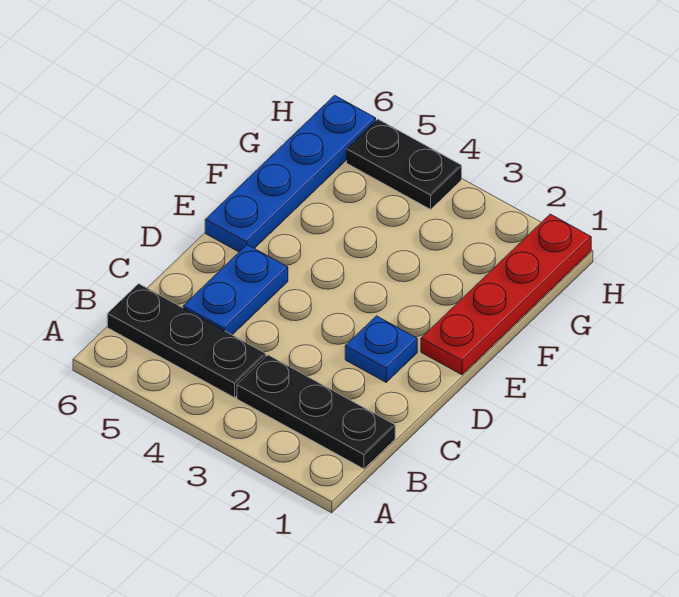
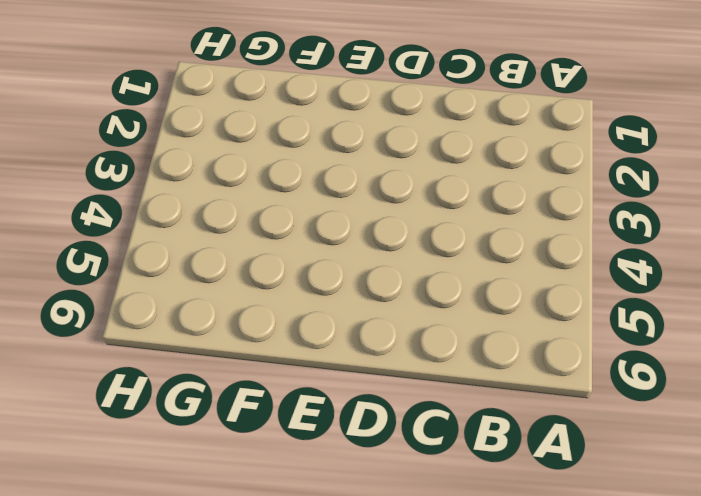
none -> black plate B1:B3 level 1
none -> black plate B4:B6 level 1

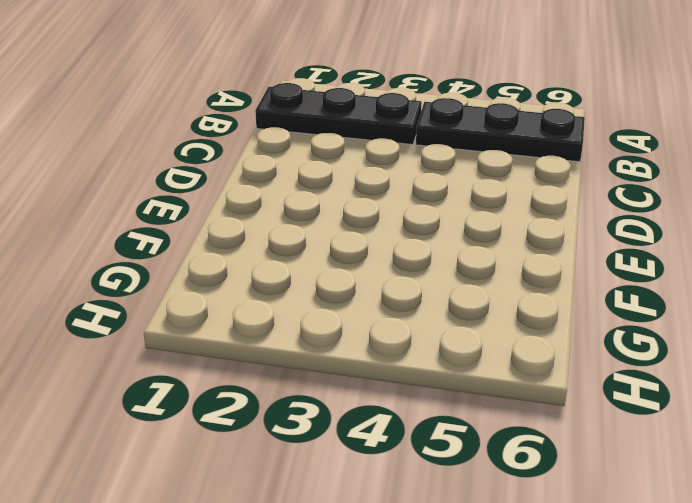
none -> blue plate C5:D5 level 1
none -> blue plate D2 level 1

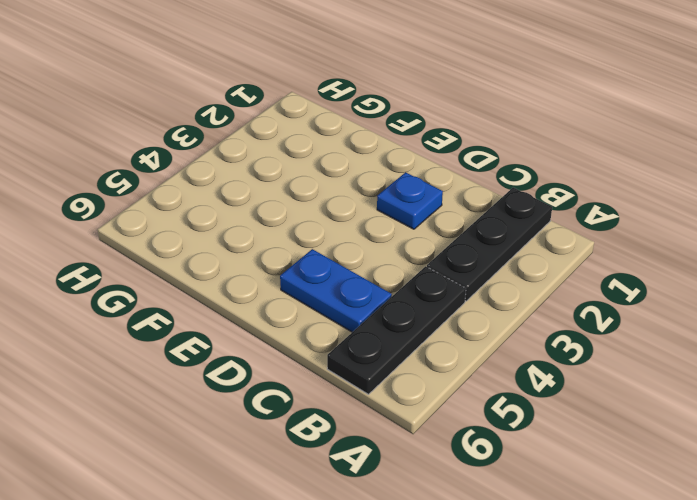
none -> red plate E1:H1 level 1
none -> blue plate E6:H6 level 1

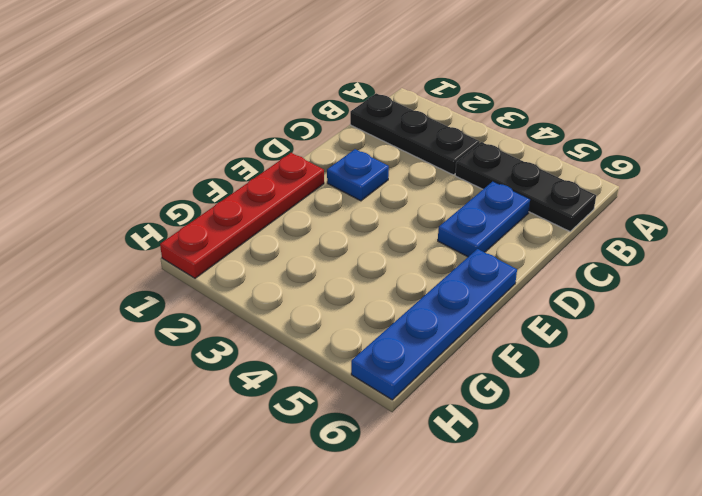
none -> black plate H4:H5 level 1

